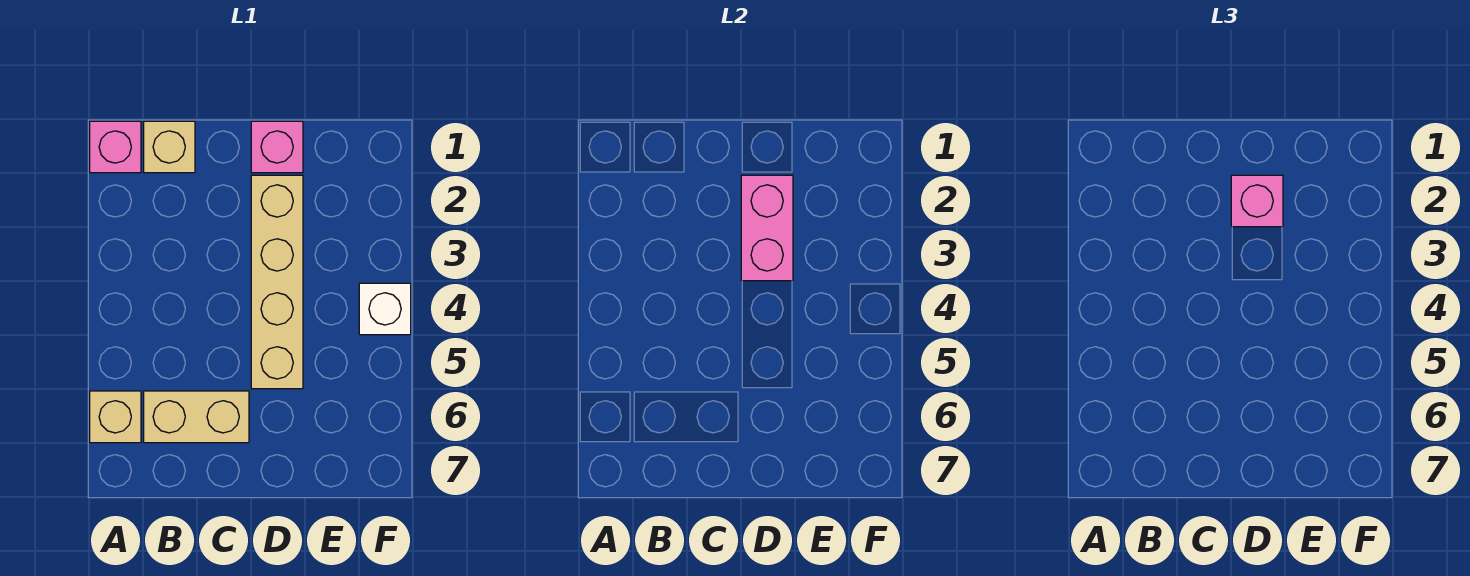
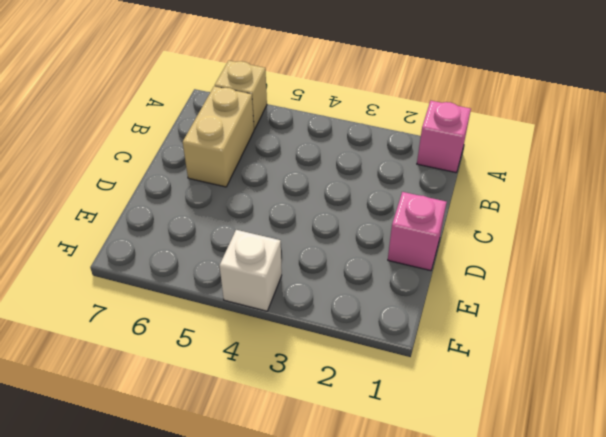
none -> tan brick B1 level 1
none -> tan brick D2:D5 level 1

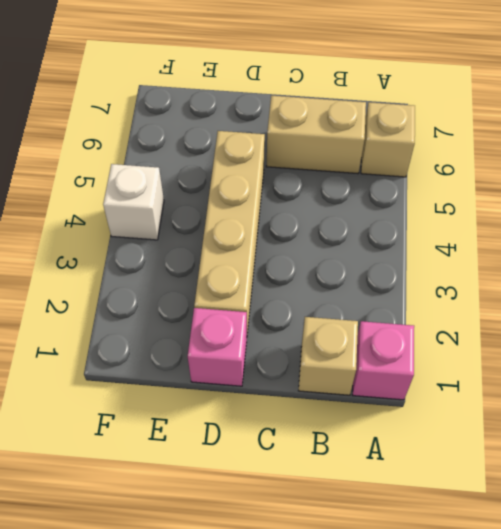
none -> pink brick D2:D3 level 2
none -> pink brick D2 level 3

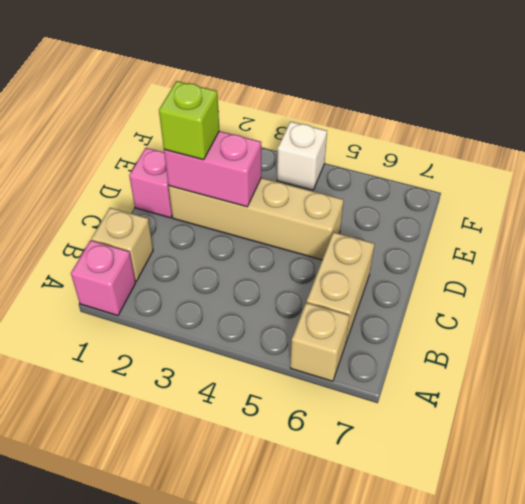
lime brick D2 level 3 -> pink brick D2 level 3

